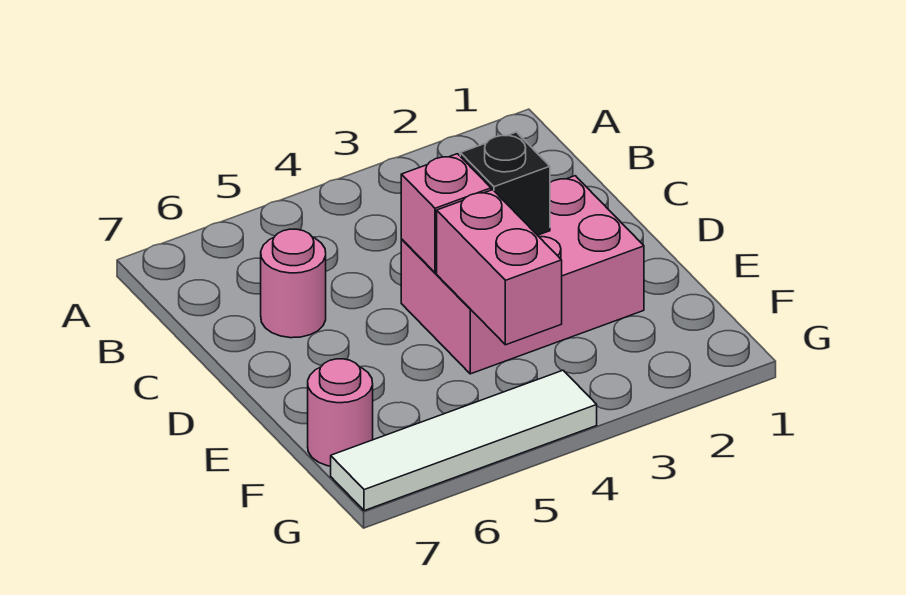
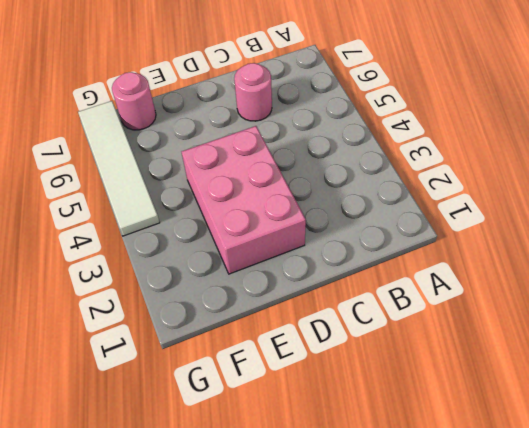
none -> black brick D3 level 2
none -> pink brick D4 level 2

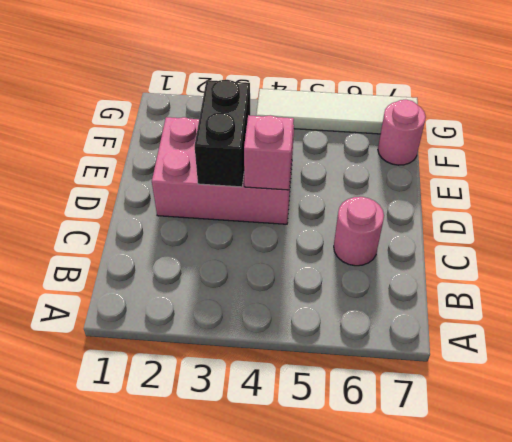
black brick D3:E3 level 2 -> black brick D3 level 2
none -> pink brick E4:F4 level 2

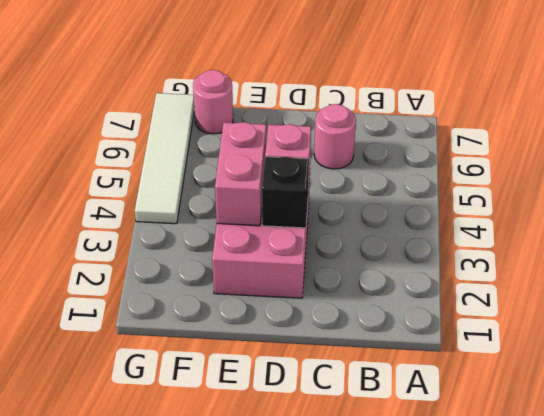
pink brick E3:E4 level 2 -> pink brick E4:F4 level 2

